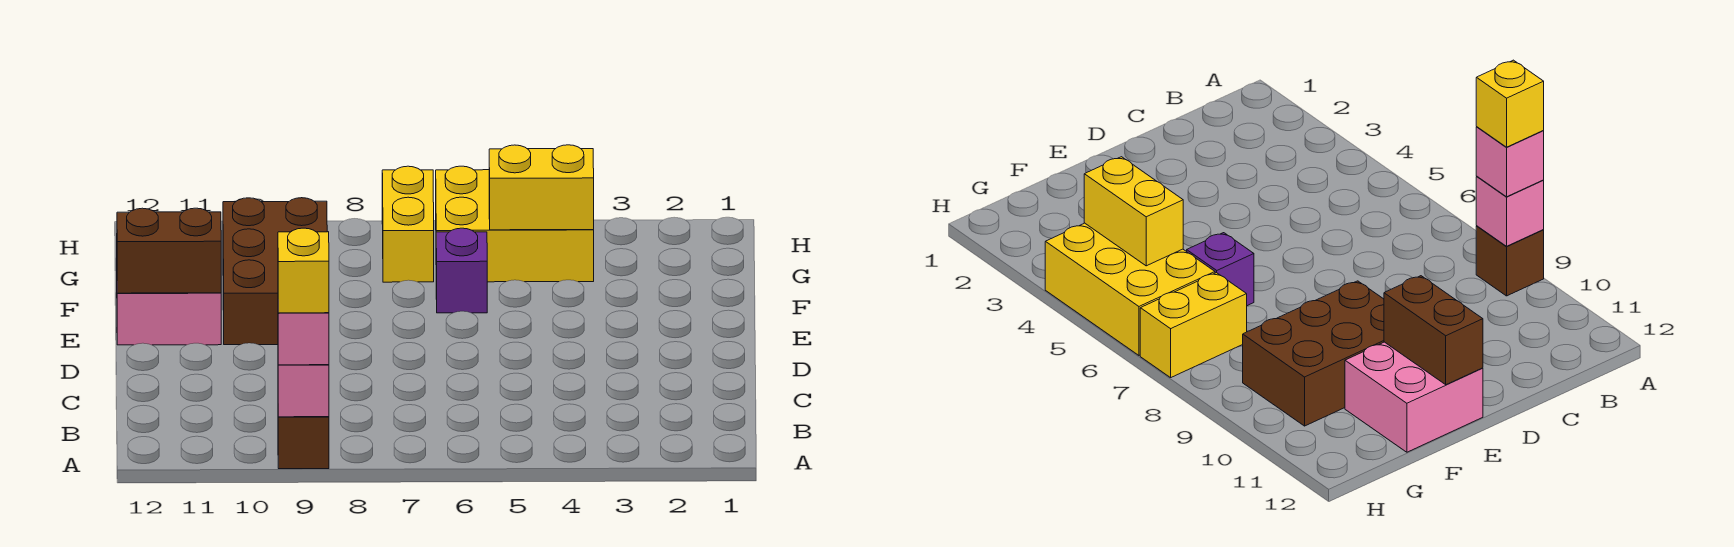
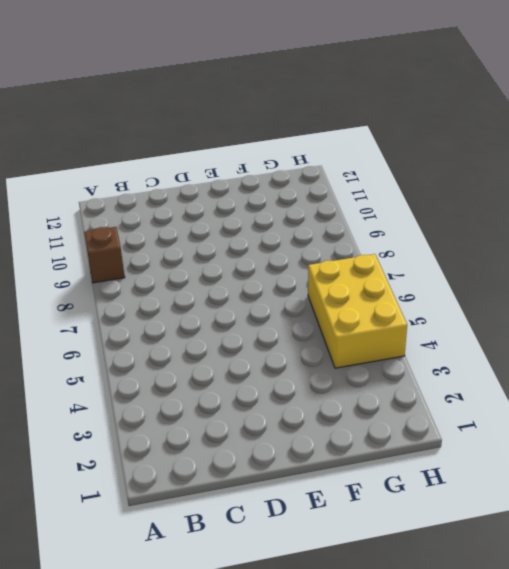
none -> brown brick E9:G10 level 1
none -> pink brick E11:F12 level 1

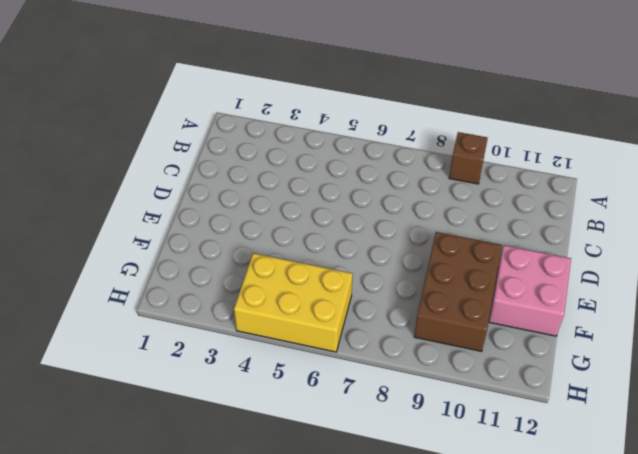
none -> purple brick F6 level 1
none -> yellow brick G7:H7 level 1

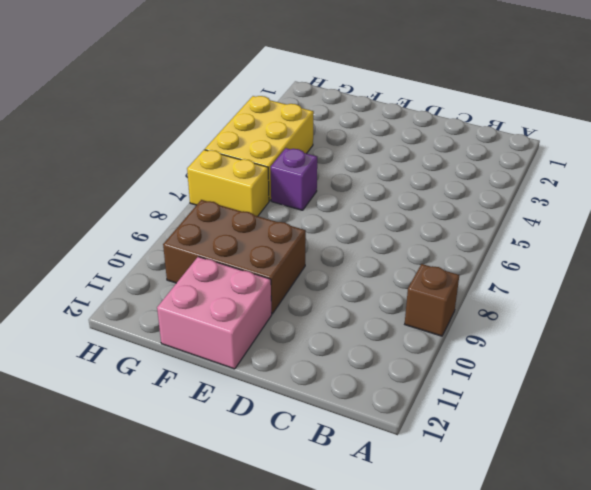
none -> pink brick A9 level 2
none -> brown brick E11:E12 level 2

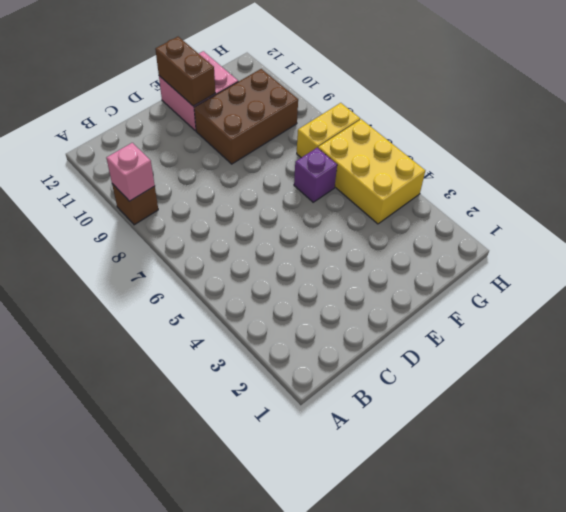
none -> yellow brick G4:G5 level 2
none -> pink brick A9 level 3

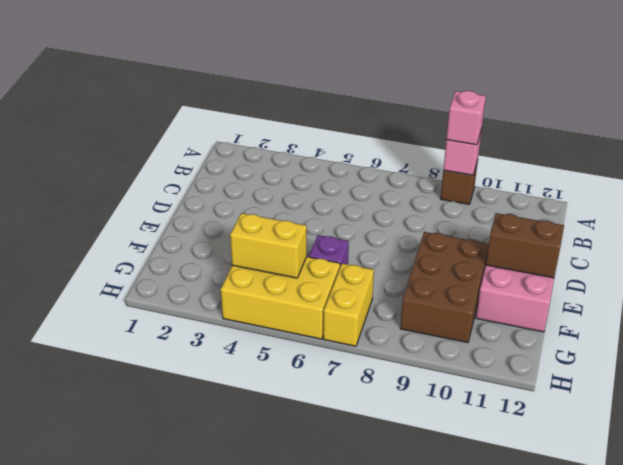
none -> yellow brick A9 level 4

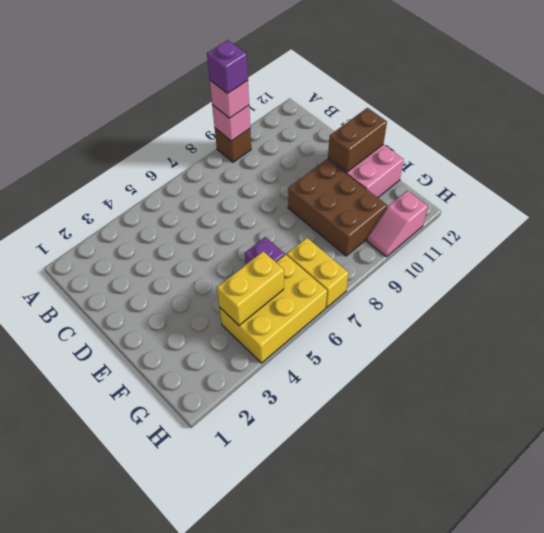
purple brick A9 level 4 -> yellow brick A9 level 4
pink slope H10:H11 level 1 top 11 -> none

